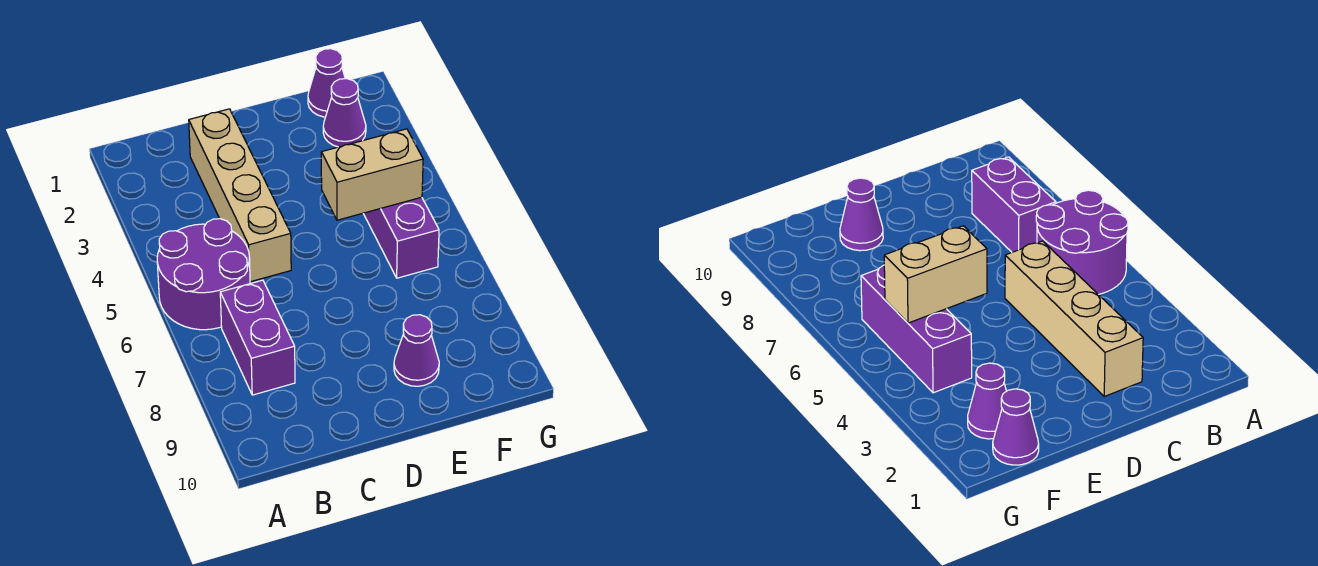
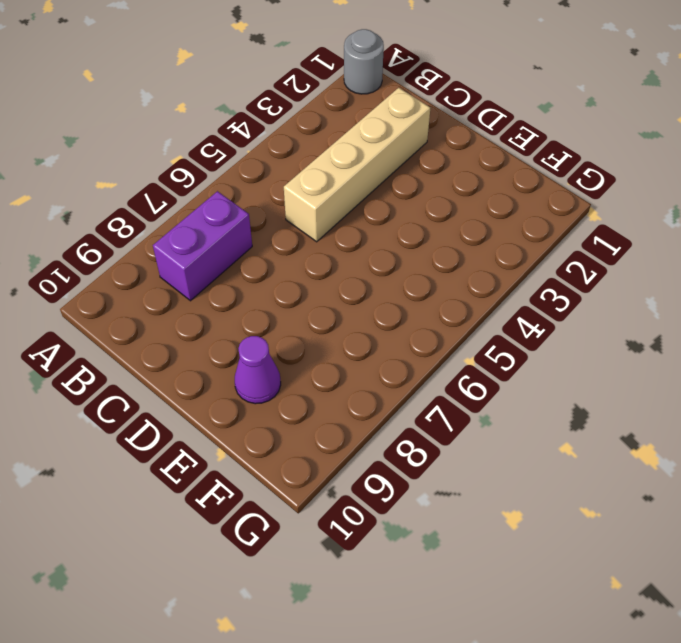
grey round brick A1 level 1 -> none
none -> purple round brick A5:B6 level 1
none -> purple cone F1 level 1

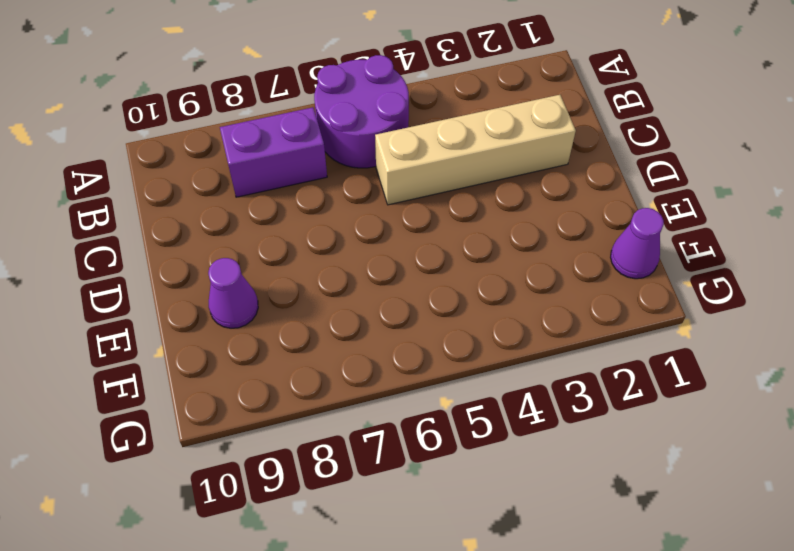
none -> purple cone F2 level 1
none -> purple brick F4:F6 level 1

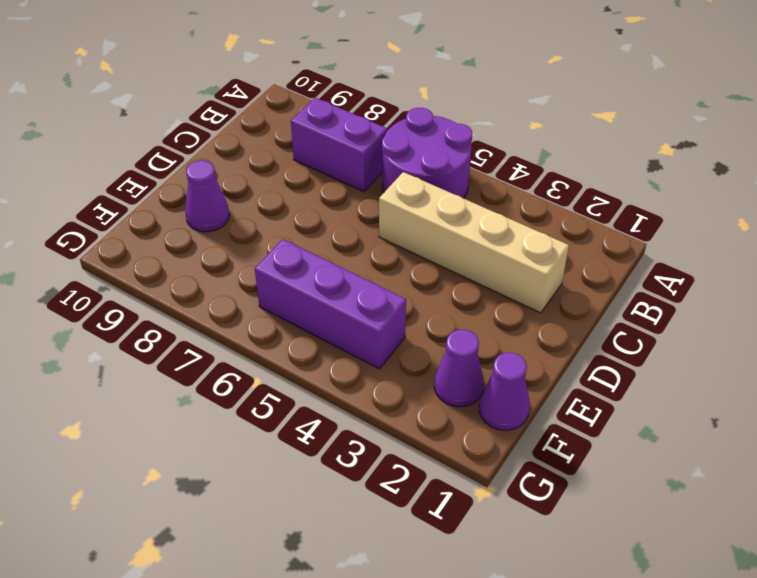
none -> tan brick E5:F5 level 2

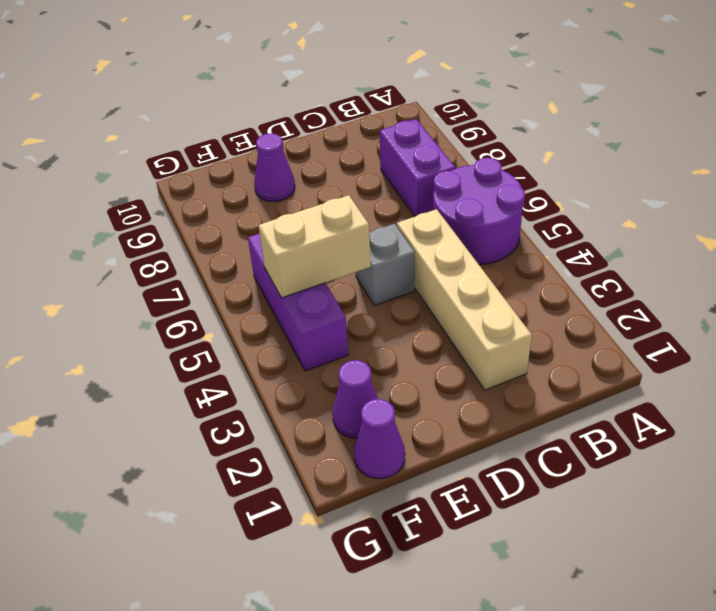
grey brick D5 level 1 -> none

